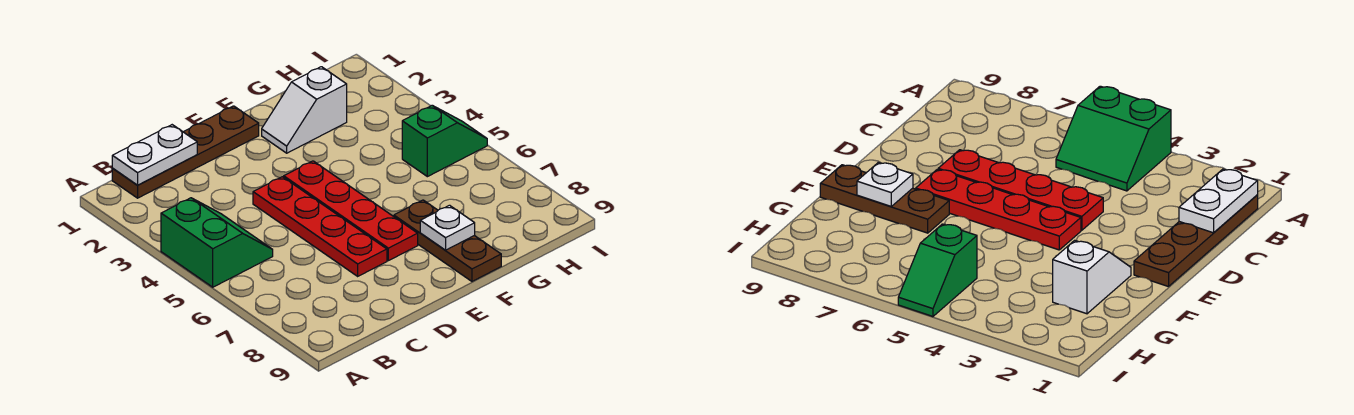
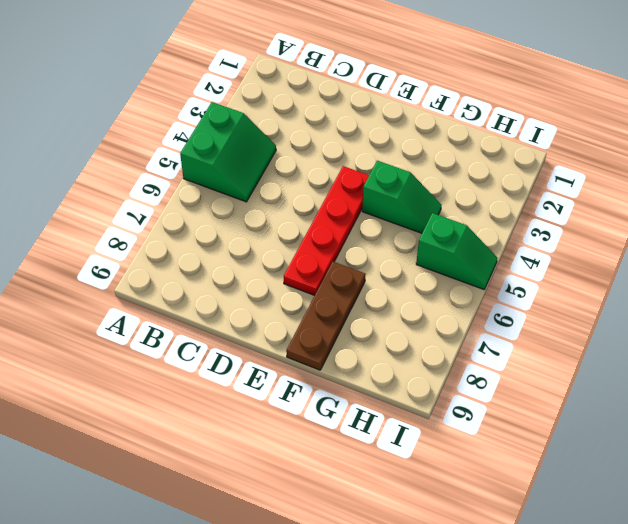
green slope F4:G4 level 1 top F -> none
none -> brown plate B1:E1 level 1
none -> red plate D4:D7 level 1

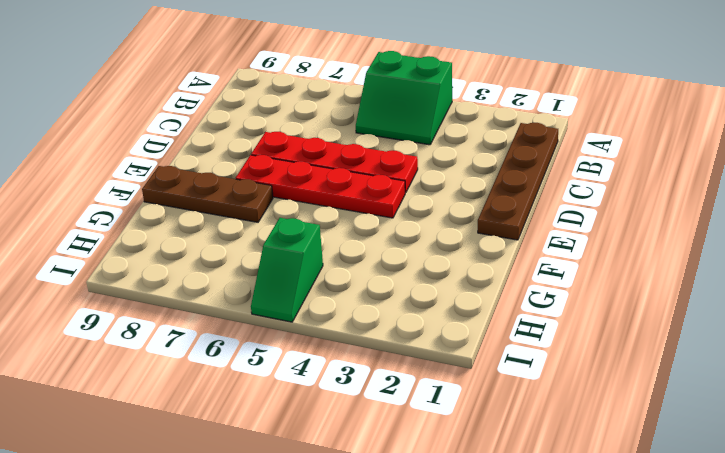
none -> white slope F2:G2 level 1 top G
none -> white plate B1:C1 level 2

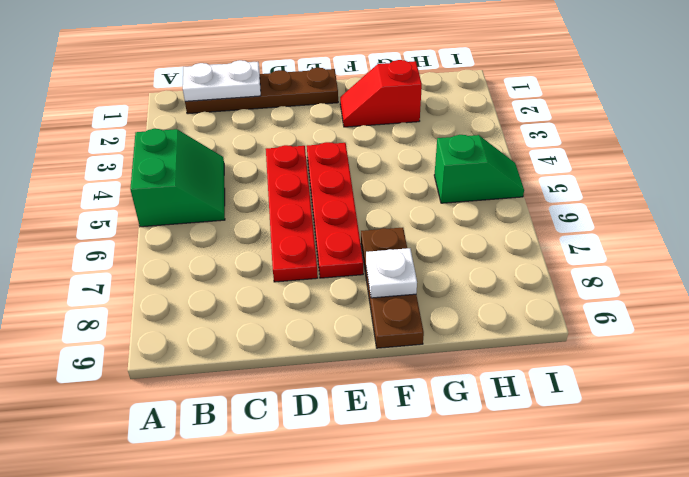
red slope F2:G2 level 1 top G -> white slope F2:G2 level 1 top G

